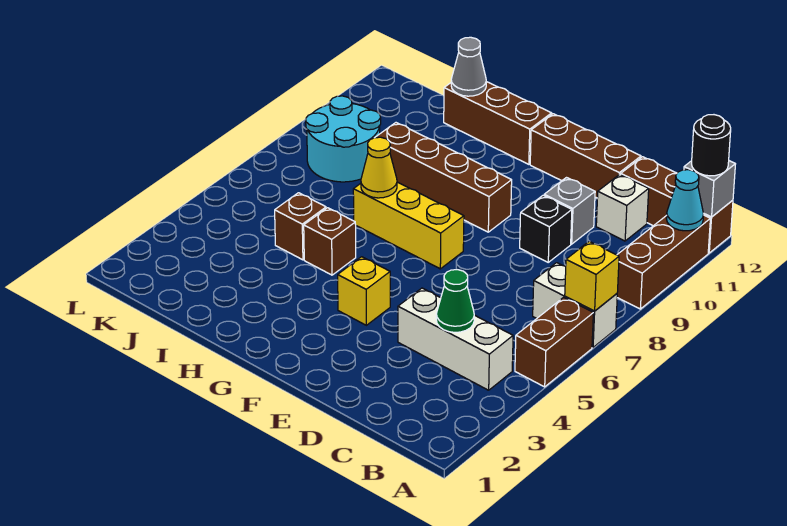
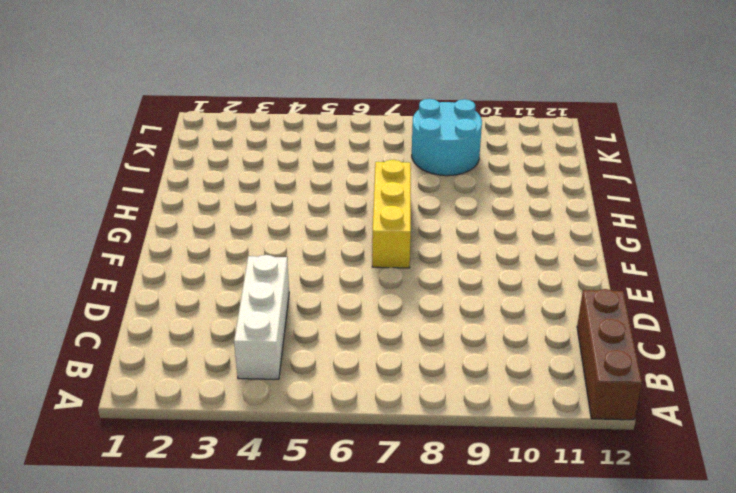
none -> brown brick A5:A6 level 1
none -> white brick A7:B7 level 1
none -> brown brick A9:A11 level 1

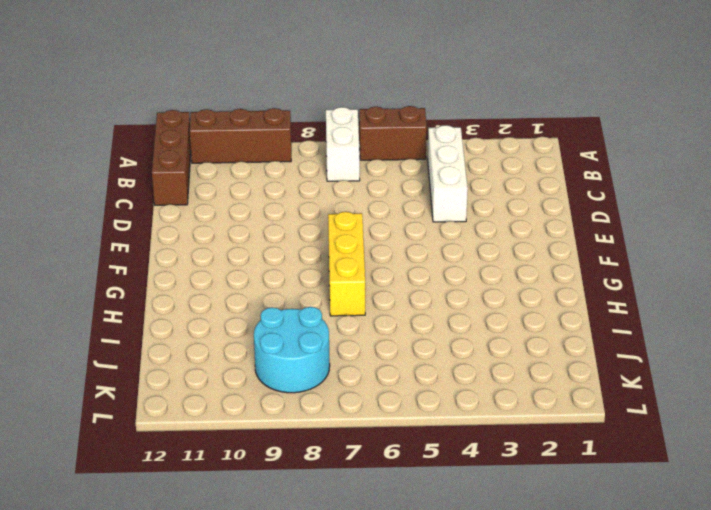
none -> white brick C11 level 1
none -> black brick D9 level 1
none -> grey brick D10 level 1

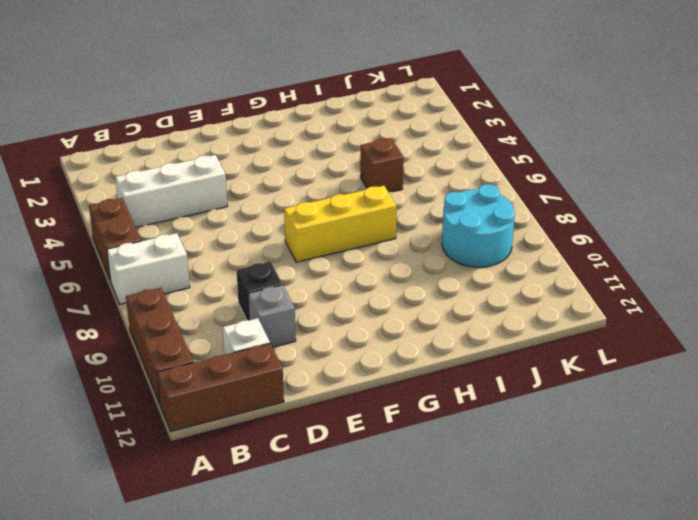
none -> brown brick D12:F12 level 1
none -> yellow brick F4 level 1
none -> brown brick F9:I9 level 1

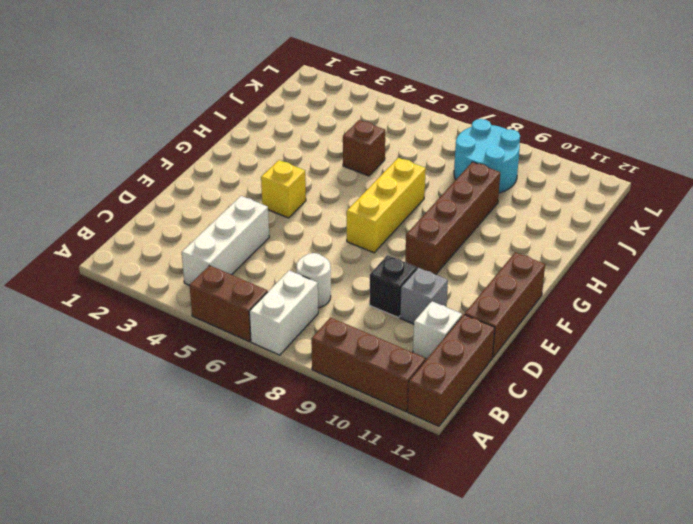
white round brick C7 level 1 -> none
none -> brown brick G12:I12 level 1
none -> brown brick H5 level 1
none -> yellow brick A7 level 2

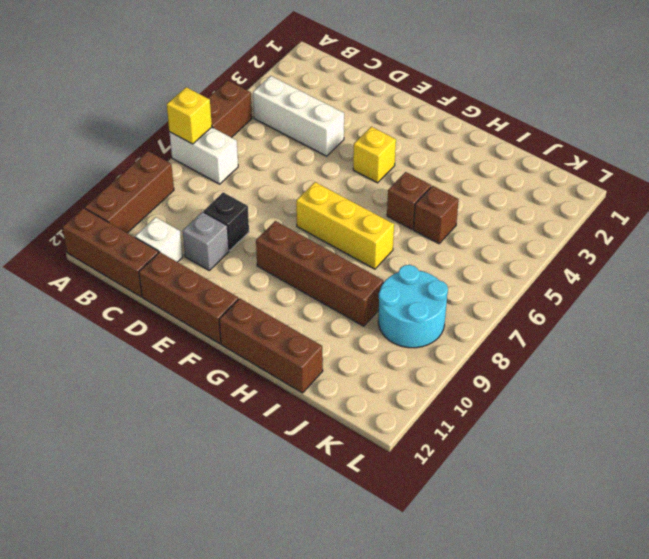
none -> cyan cone A11 level 2
none -> grey brick A12 level 2
none -> green cone C4 level 2

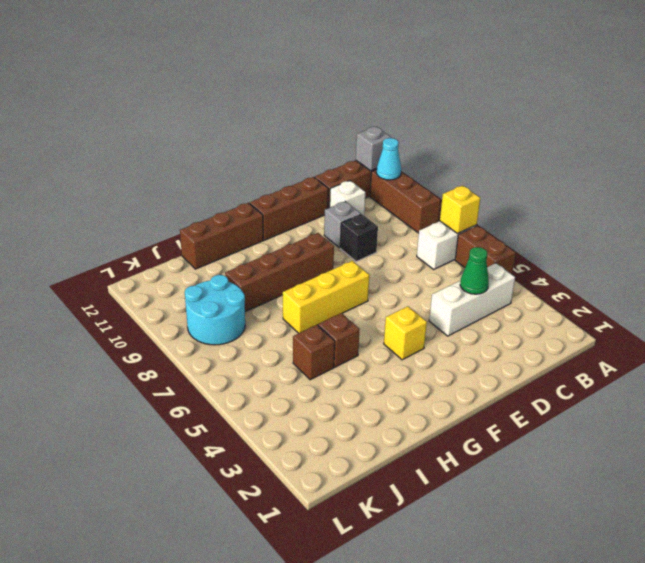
none -> yellow cone H7 level 2
none -> grey cone I12 level 2
none -> black round brick A12 level 3

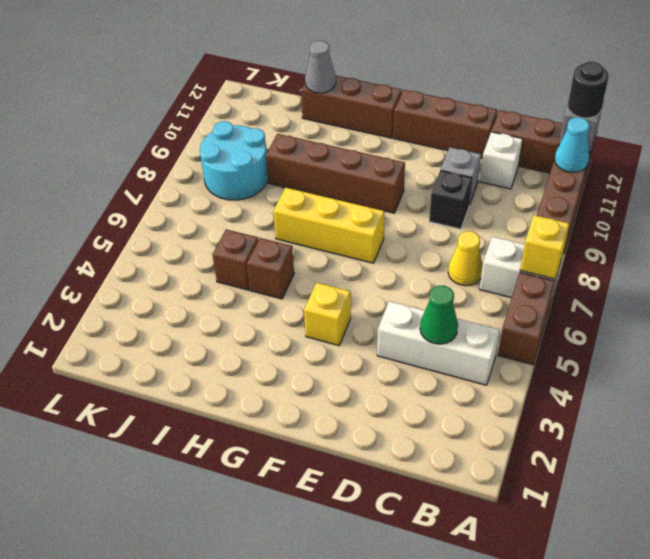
yellow cone C7 level 1 -> yellow cone H7 level 2

